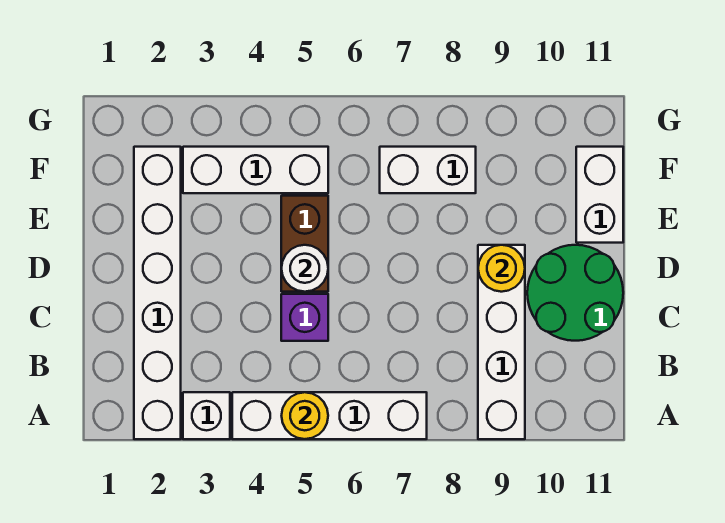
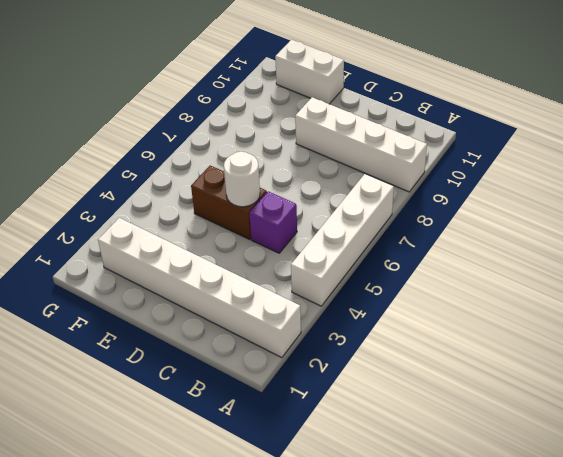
none -> white brick A3 level 1
none -> green round brick C10:D11 level 1
none -> white brick F3:F5 level 1

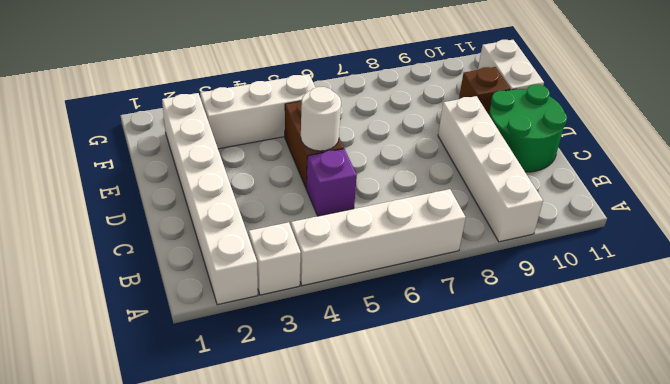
brown brick E10 level 1 -> none
none -> white brick F7:F8 level 1
none -> yellow round brick A5 level 2
none -> yellow round brick D9 level 2

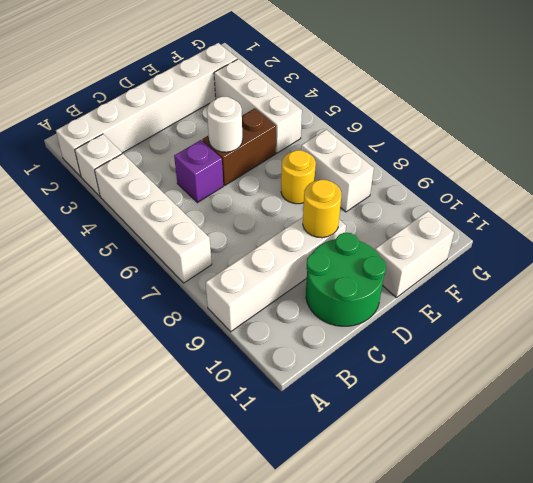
yellow round brick E7 level 1 -> yellow round brick A5 level 2

